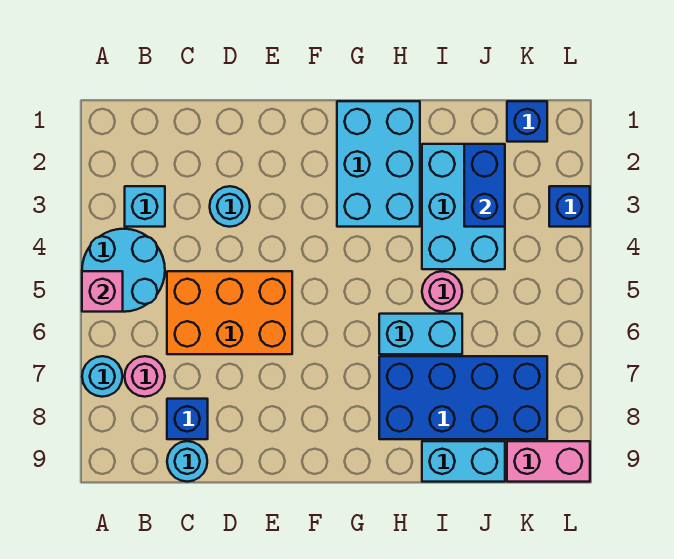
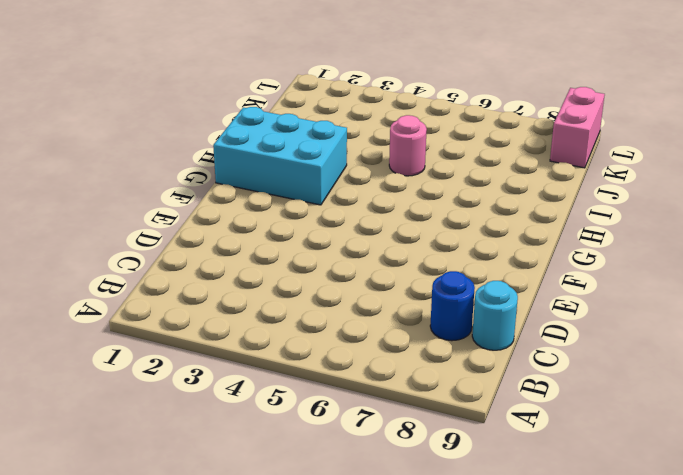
blue round brick C8 level 1 -> blue brick C8 level 1
none -> cyan round brick A4:B5 level 1
none -> cyan round brick A7 level 1
none -> cyan brick B3 level 1

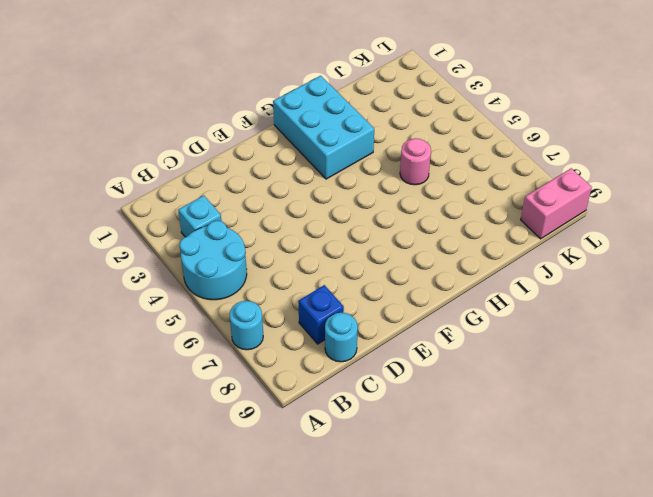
none -> pink round brick B7 level 1
none -> orange brick C5:E6 level 1
none -> cyan round brick D3 level 1

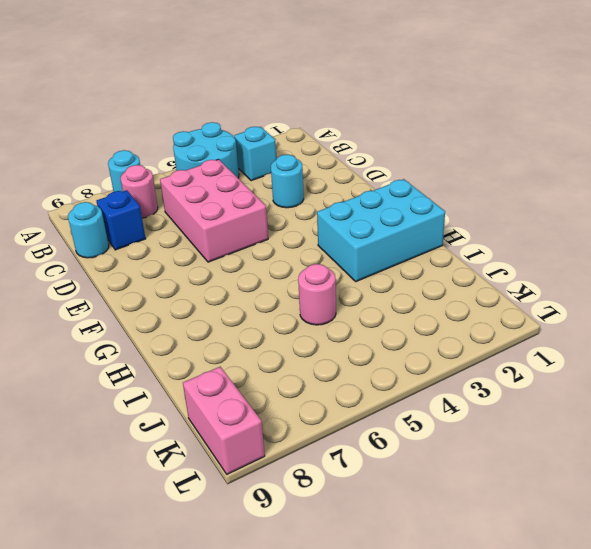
pink brick C5:E6 level 1 -> orange brick C5:E6 level 1
none -> cyan brick H6:I6 level 1
none -> blue brick H7:K8 level 1
none -> cyan brick I2:J4 level 1

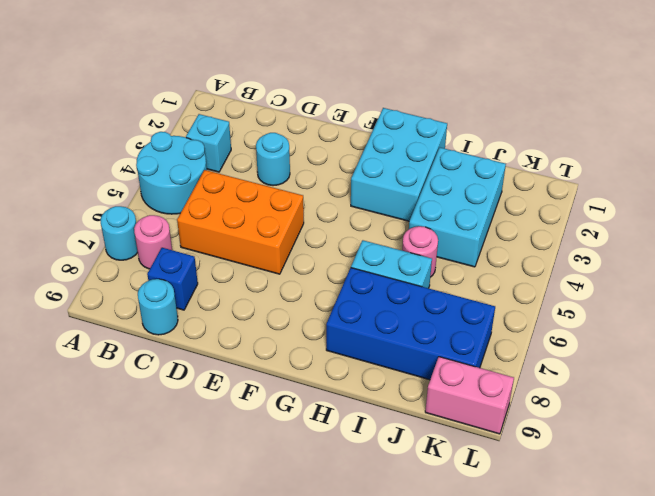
none -> cyan brick I9:J9 level 1
none -> blue brick K1 level 1
none -> blue brick L3 level 1

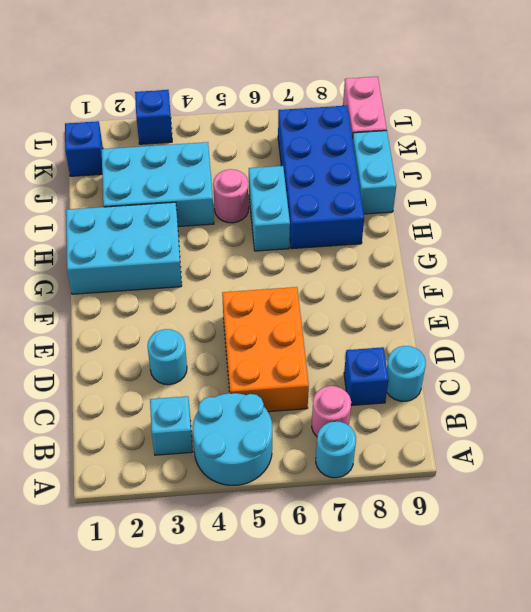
none -> pink brick A5 level 2
none -> blue brick J2:J3 level 2

